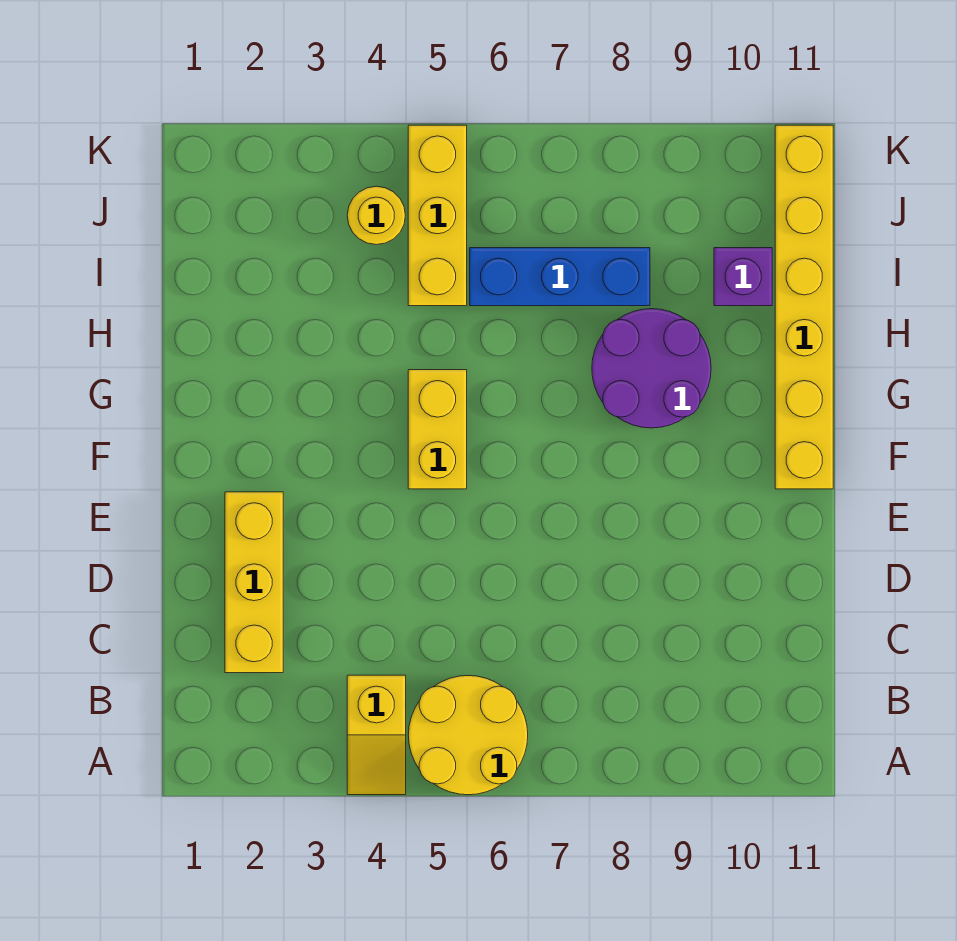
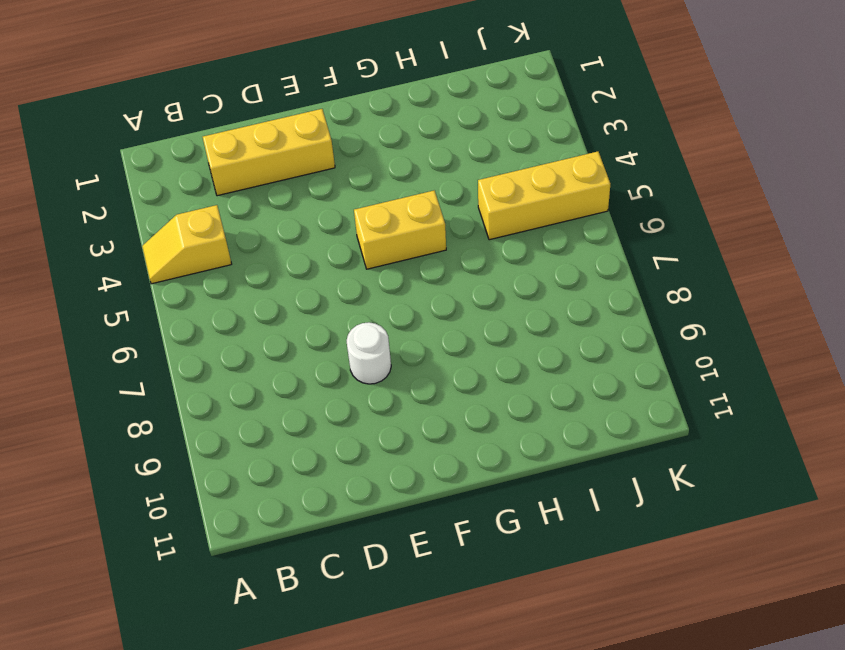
white round brick E8 level 1 -> none
none -> yellow round brick A5:B6 level 1
none -> yellow brick F11:K11 level 1

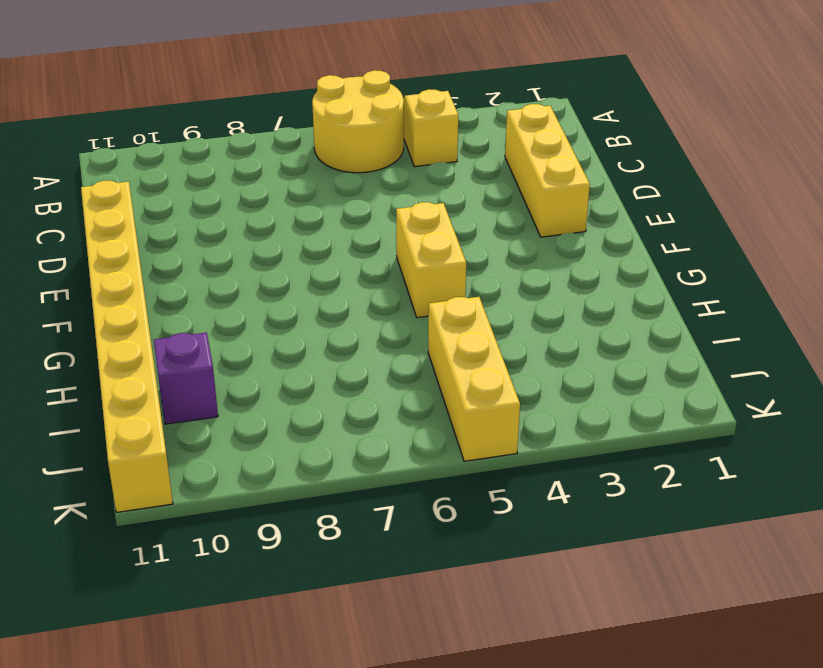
yellow brick D11:K11 level 1 -> yellow brick F11:K11 level 1
none -> purple round brick G8:H9 level 1
none -> blue brick I6:I8 level 1

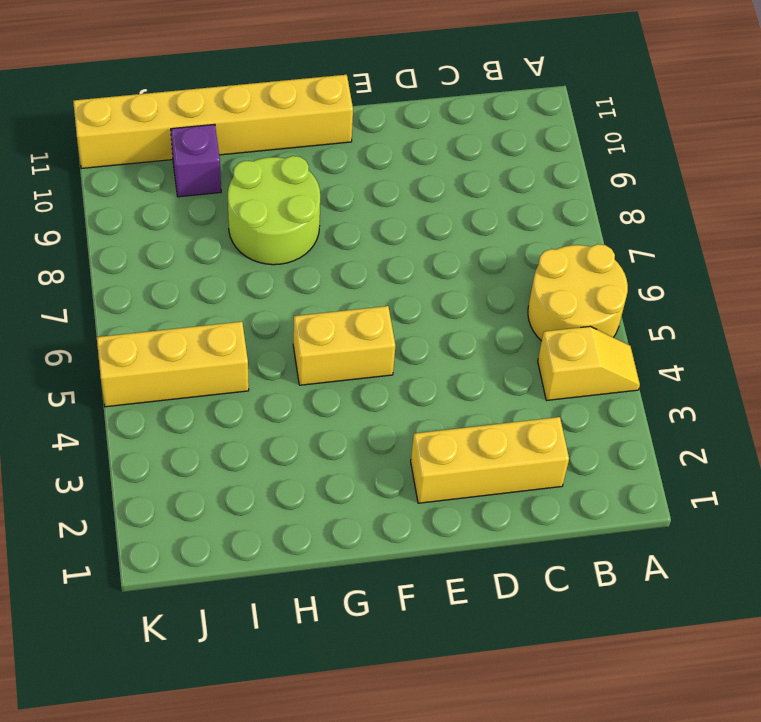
lime round brick G8:H9 level 1 -> purple round brick G8:H9 level 1
none -> blue brick I6:I8 level 1
none -> yellow round brick J4 level 1

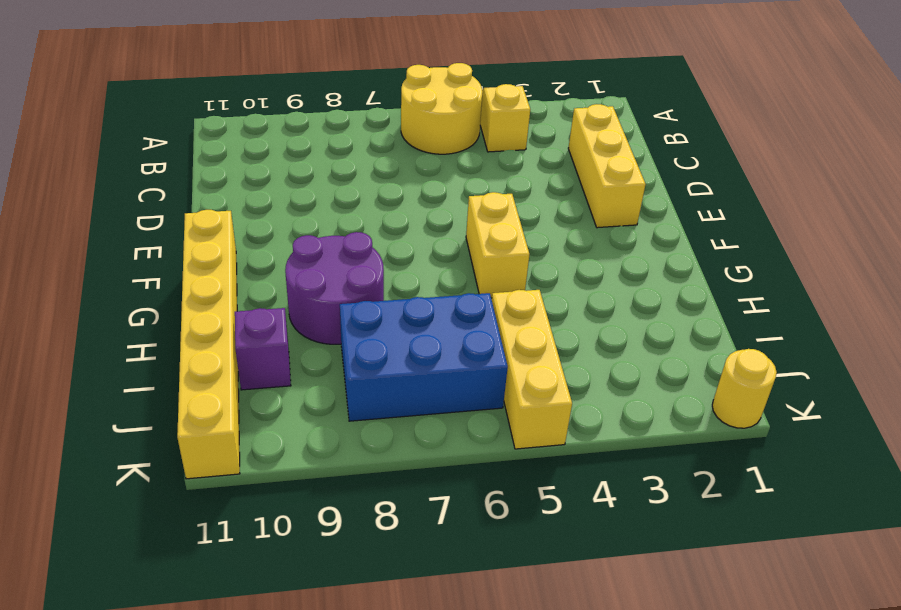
blue brick I6:J8 level 1 -> blue brick I6:I8 level 1
yellow round brick K1 level 1 -> yellow round brick J4 level 1

